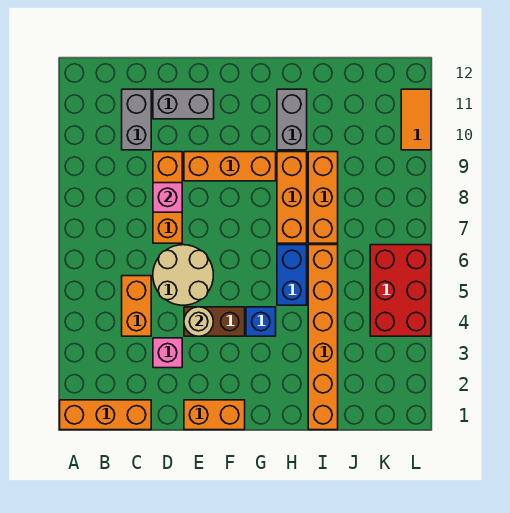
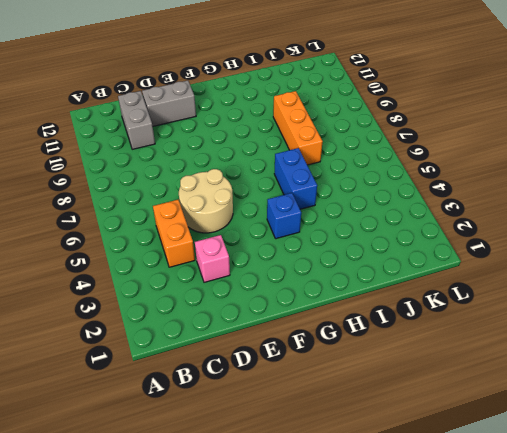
none -> orange brick A1:C1 level 1
none -> orange brick D7:D9 level 1
none -> orange brick E1:F1 level 1

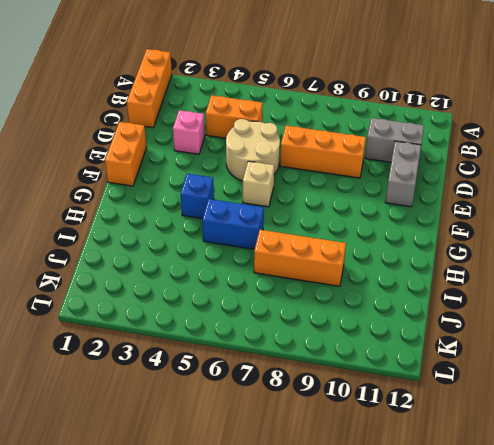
tan brick F6 level 1 -> none
none -> brown brick E4:F4 level 1
none -> orange brick E9:G9 level 1
none -> orange brick H7:H9 level 1

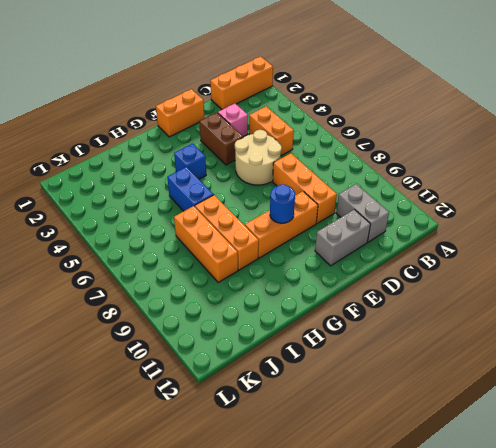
brown brick E3:E4 level 1 -> brown brick E4:F4 level 1
blue round brick F9 level 2 -> none
none -> grey brick H10:H11 level 1
none -> orange brick I1:I6 level 1
none -> red brick K4:L6 level 1

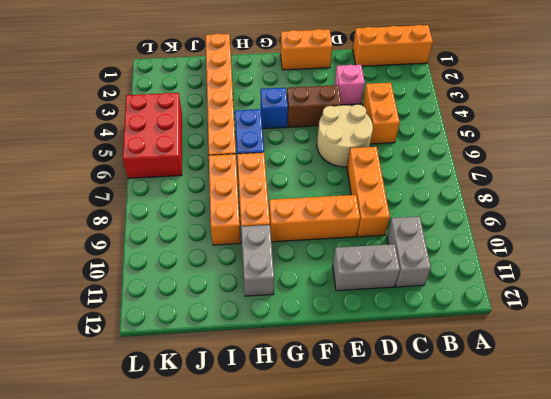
none -> orange tile L10:L11 level 1
none -> pink brick D8 level 2
none -> tan round brick E4 level 2

